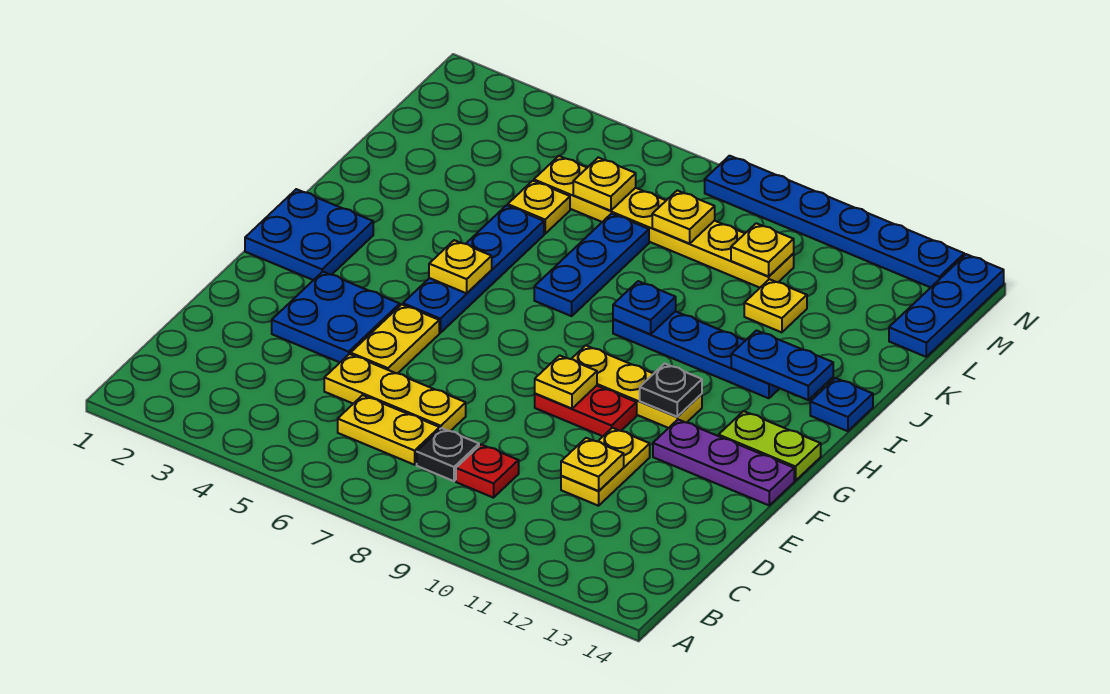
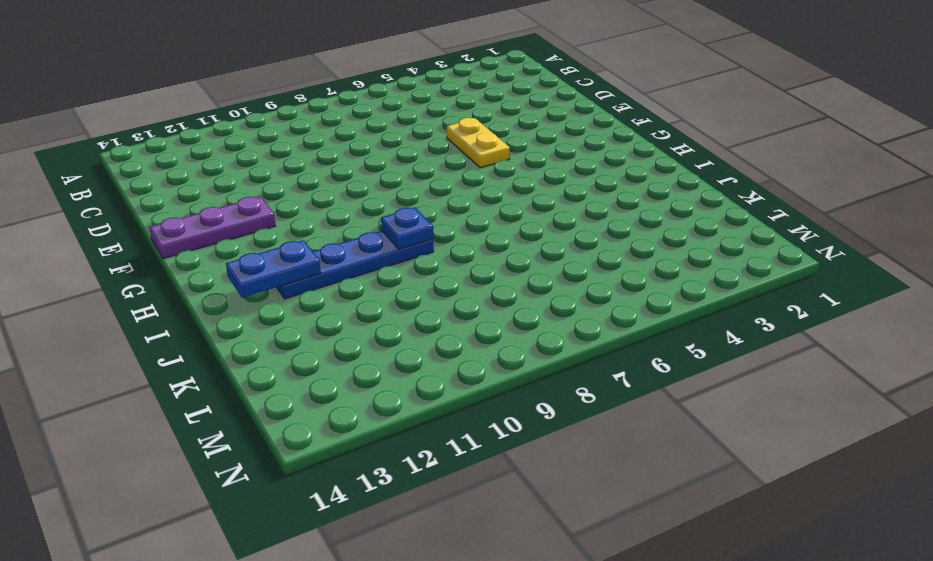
none -> yellow plate C6:C7 level 1
none -> black plate C8 level 1
none -> red plate C9 level 1
none -> yellow plate D5:D7 level 1

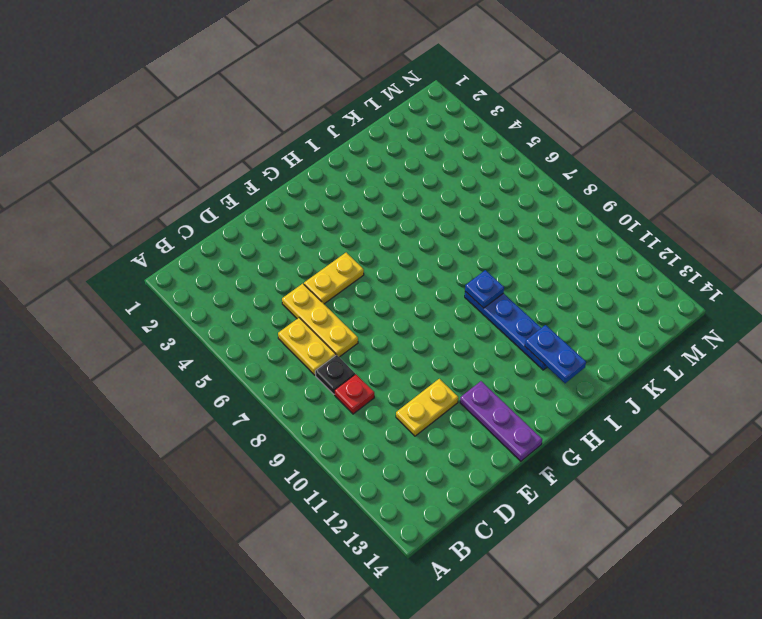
none -> blue plate E3:F4 level 1
none -> red plate F9:F10 level 1
none -> blue plate G1:H2 level 1
none -> blue plate G5:J5 level 1

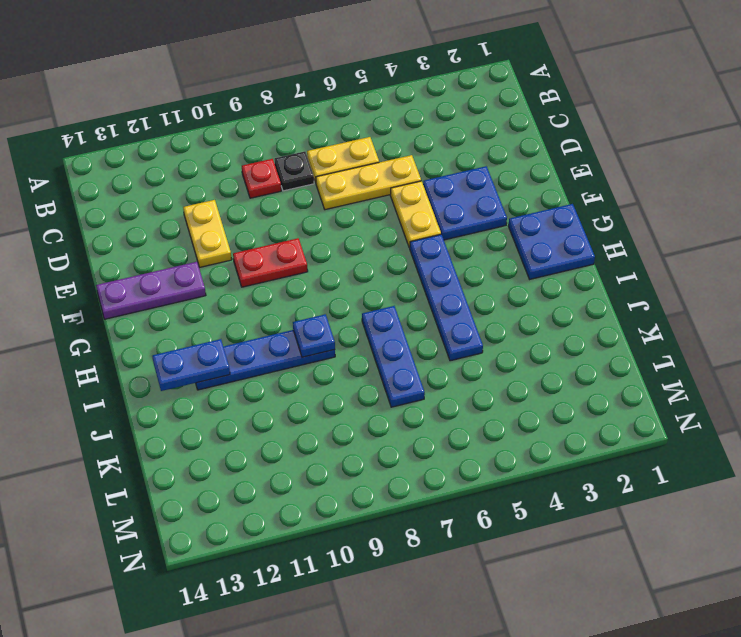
none -> yellow plate G9:G11 level 1
none -> lime plate G13:G14 level 1
none -> blue plate I14 level 1
none -> yellow plate K5 level 1

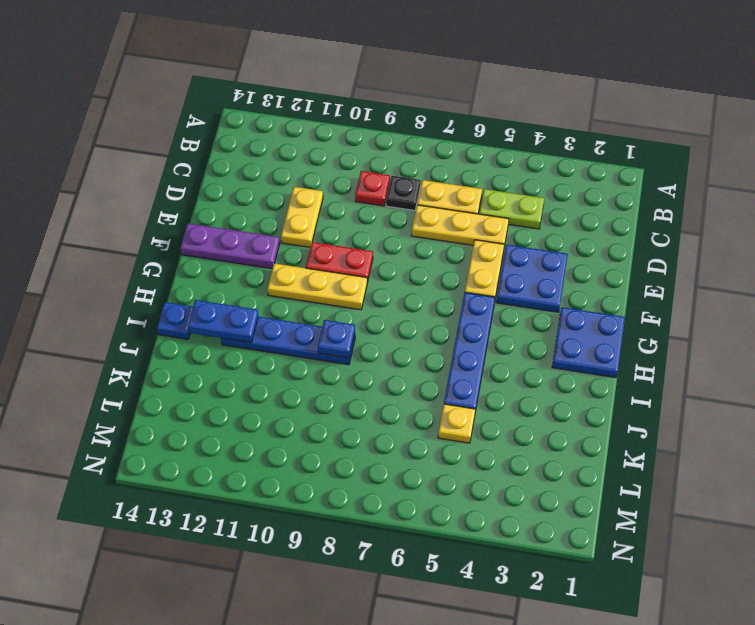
lime plate C4:C5 level 1 -> lime plate G13:G14 level 1
none -> blue plate I7:K7 level 1
none -> yellow plate K11 level 1
none -> yellow plate L5:L10 level 1
none -> blue plate L14:N14 level 1

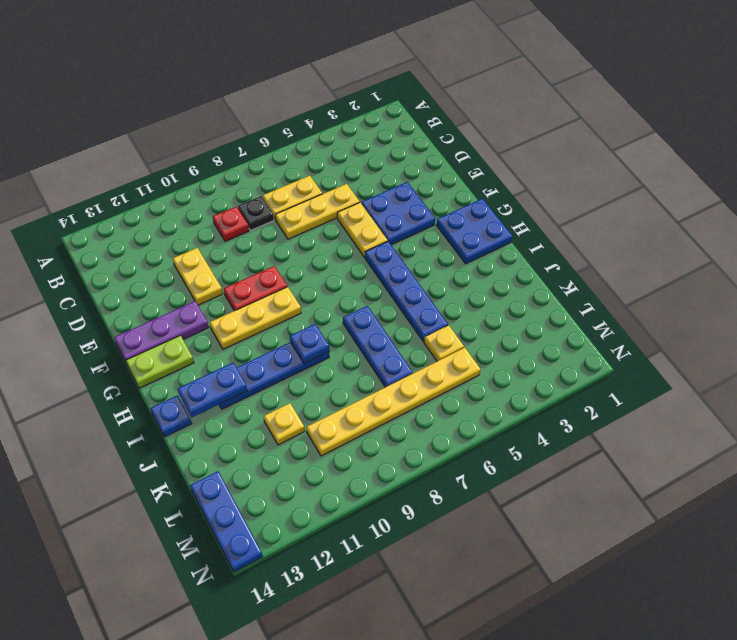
none -> blue plate N8:N13 level 1
none -> yellow plate D11 level 2
none -> yellow plate F9 level 2
none -> black plate G11 level 2

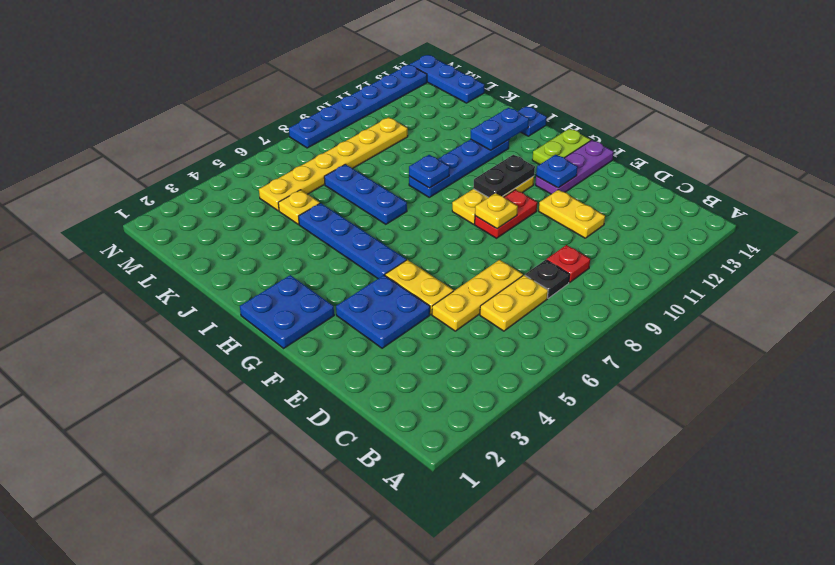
blue plate F12 level 2 -> none
black plate G10:G11 level 2 -> black plate G11 level 2
none -> yellow plate K11 level 1
none -> yellow plate D11 level 2
none -> yellow plate H5 level 2
none -> yellow plate L6 level 2

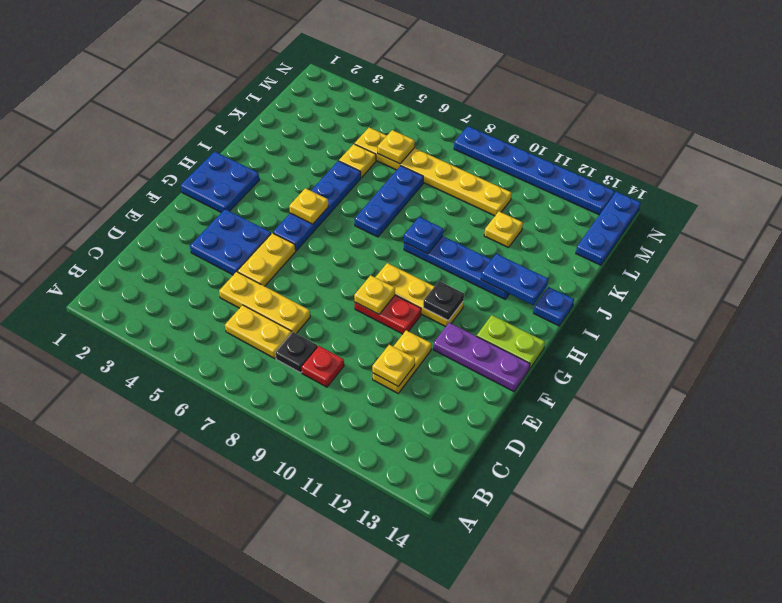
none -> yellow plate L8 level 2
none -> yellow plate L10 level 2

